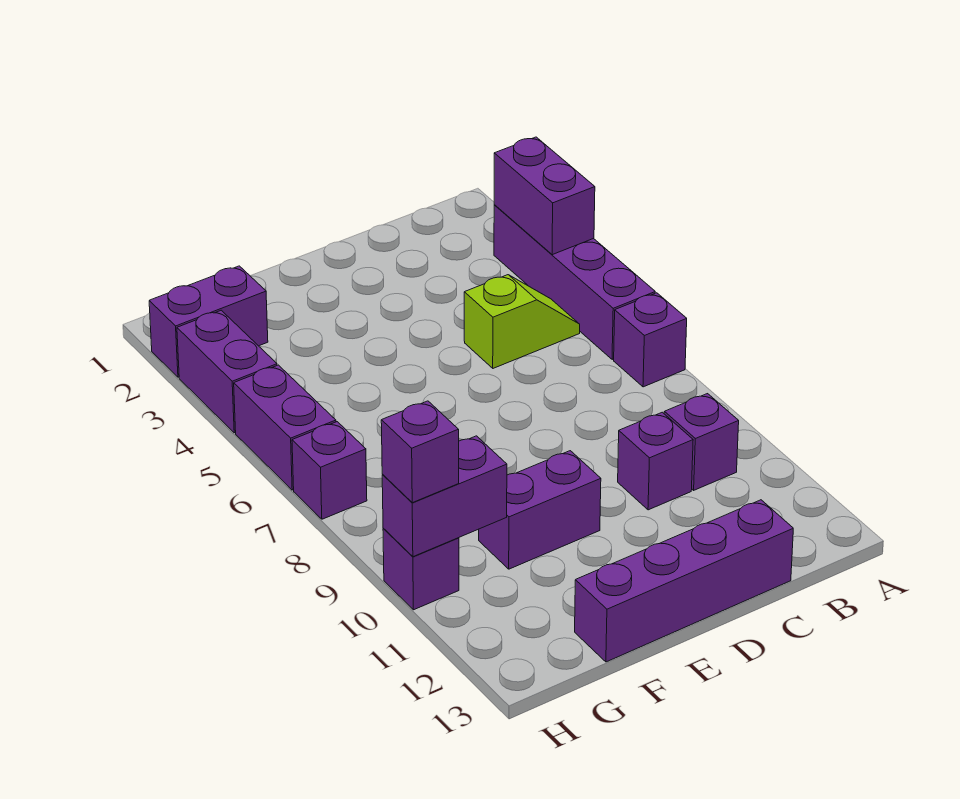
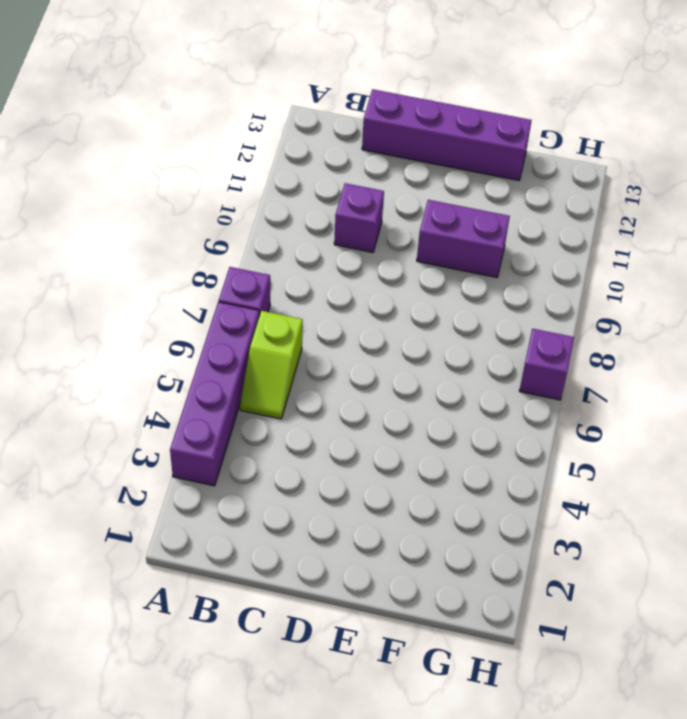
lime slope B5:B6 level 1 top 6 -> lime slope B5:C5 level 1 top C
none -> purple brick B10 level 1
none -> purple brick G2:H2 level 1
none -> purple brick H3:H4 level 1

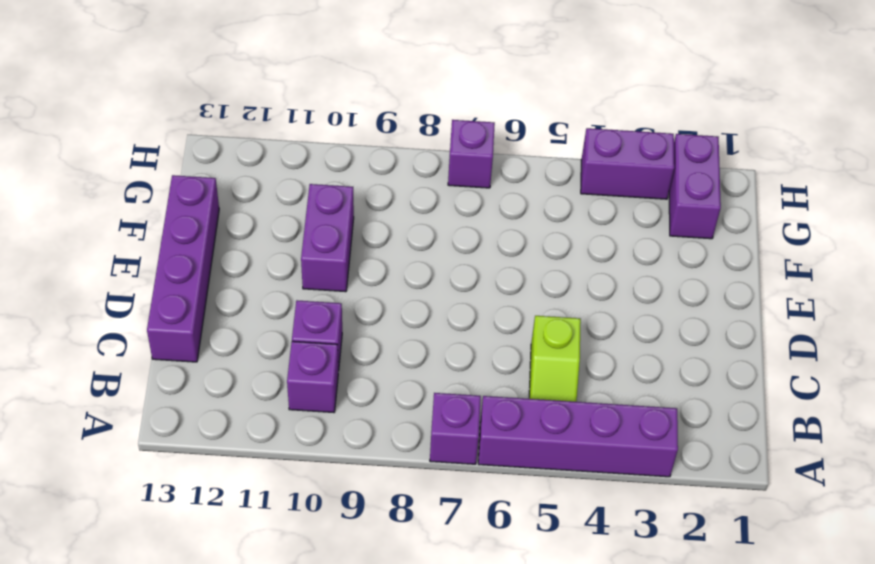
none -> purple brick H5:H6 level 1
none -> purple brick H10 level 1
none -> purple brick A3:A4 level 2

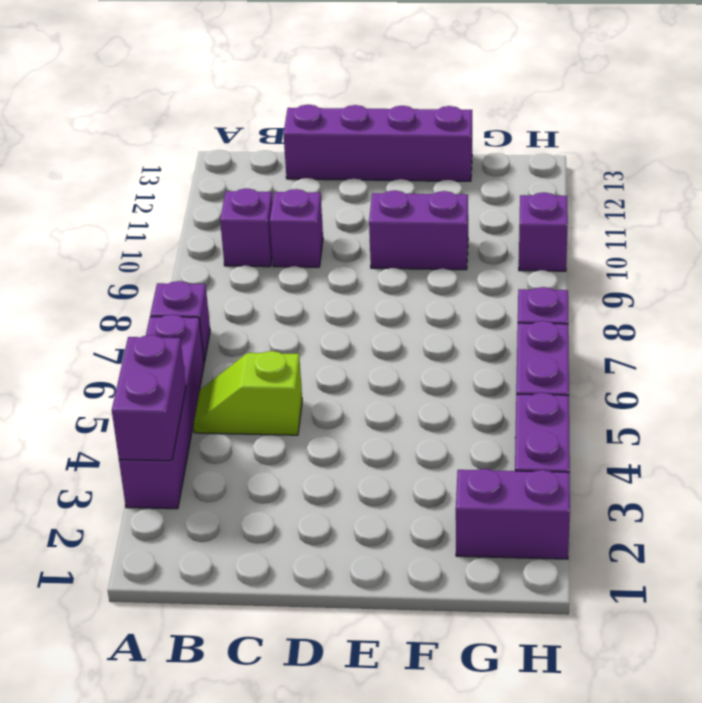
none -> purple brick G10:H10 level 2
none -> purple brick H10 level 3

